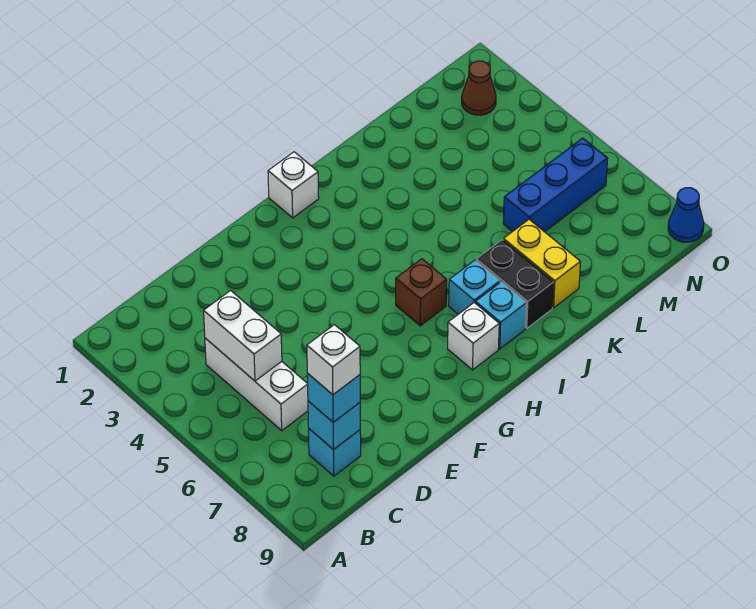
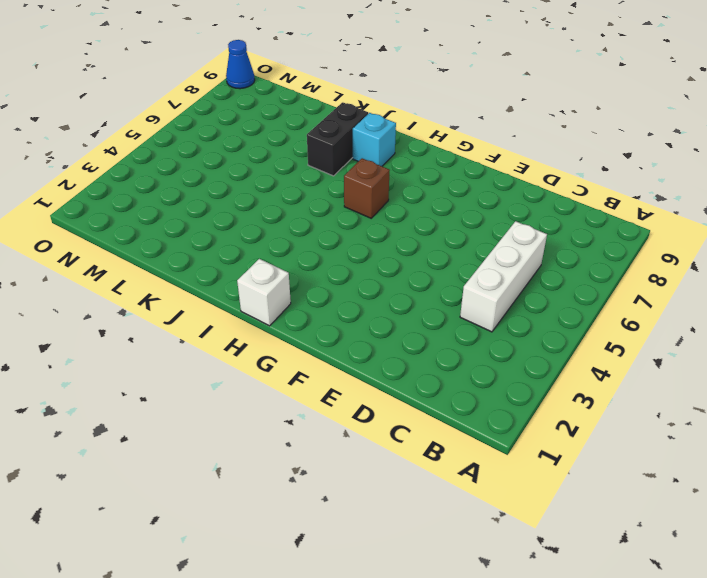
none -> cyan brick C8 level 1
none -> white brick H8 level 1
none -> cyan brick I7 level 1

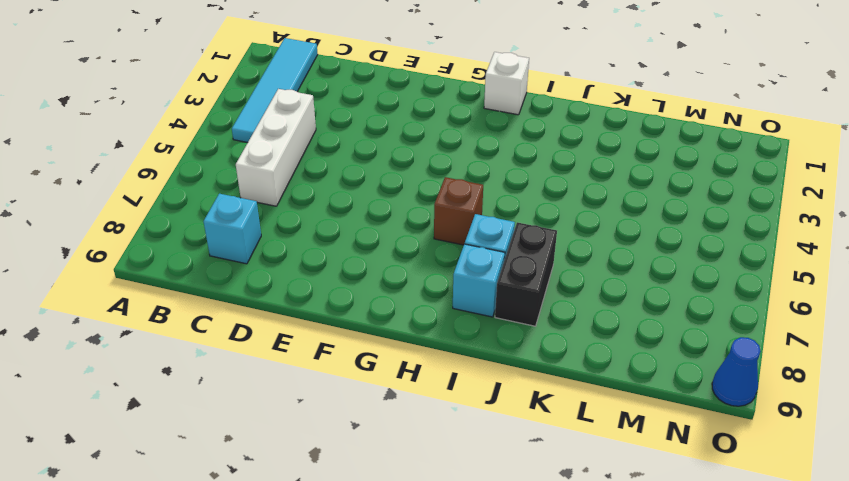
cyan tile B1:B4 level 1 -> none
none -> white brick H8 level 1
none -> yellow brick K7:K8 level 1
none -> blue brick L6:N6 level 1

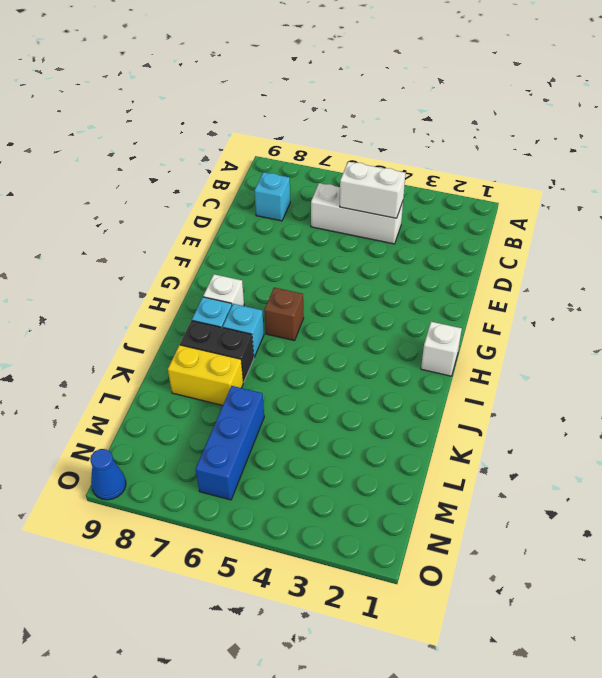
none -> brown cone N2 level 1
none -> cyan brick C8 level 2
none -> cyan brick C8 level 3

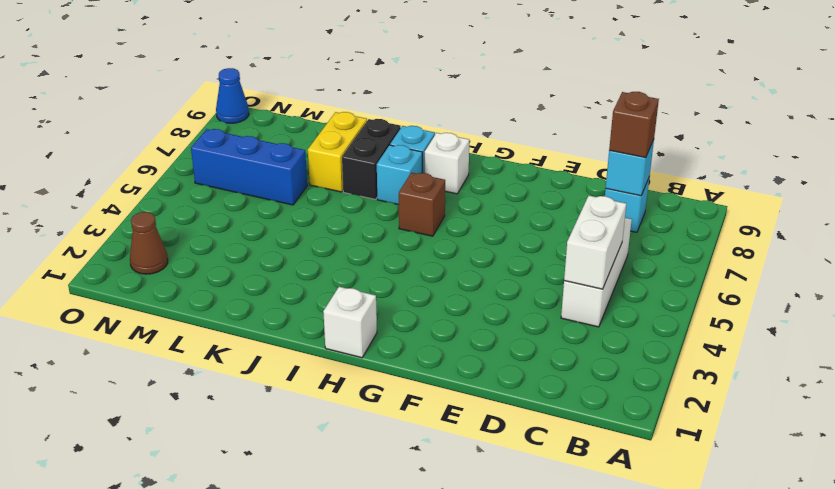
brown brick C8 level 3 -> cyan brick C8 level 3
none -> white brick C8 level 4

